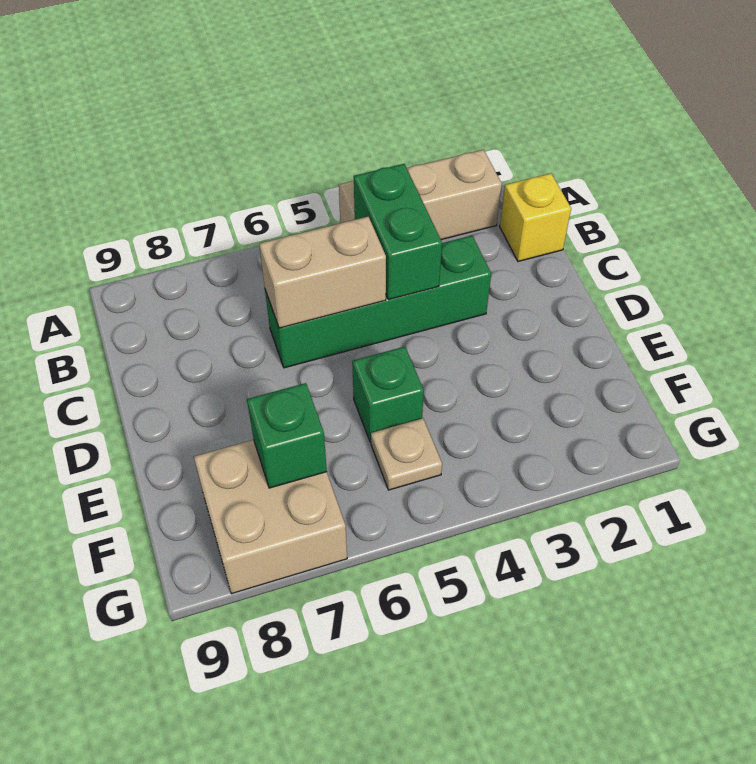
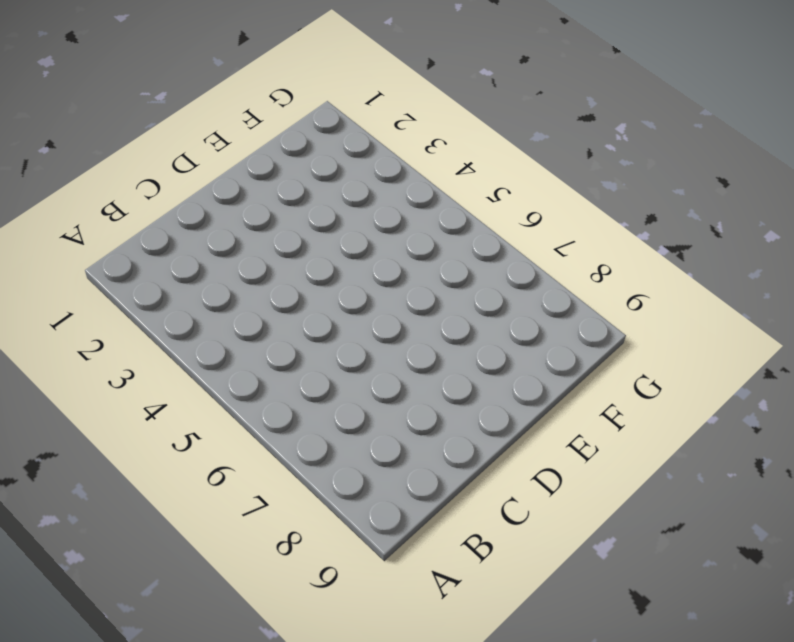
none -> tan brick A2:A4 level 1
none -> yellow brick B1 level 1

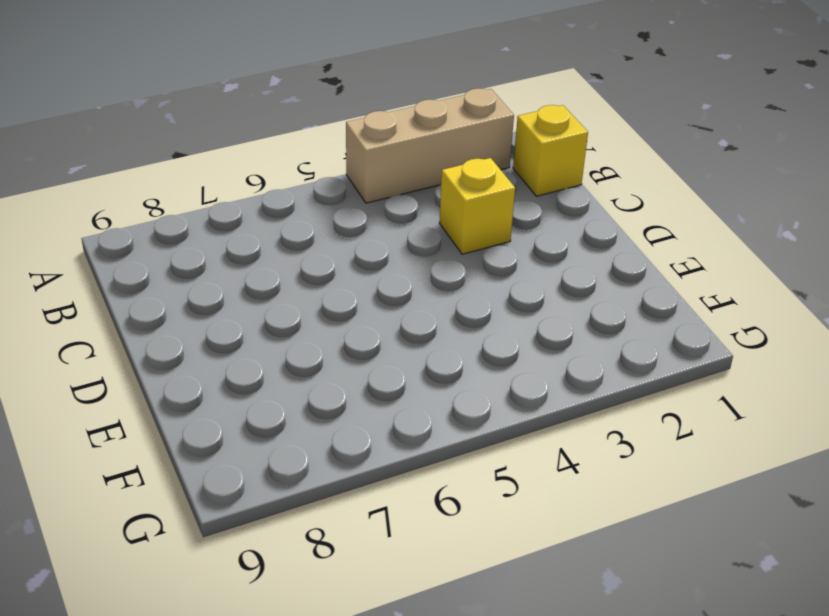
yellow brick C3 level 1 -> green brick C3:C6 level 1
none -> green brick E5 level 1
none -> tan plate F5 level 1

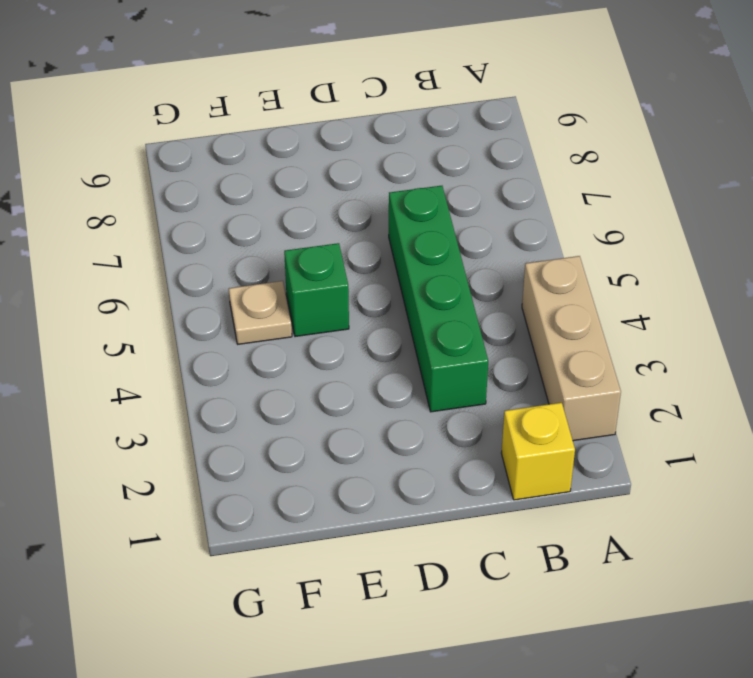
none -> tan brick F7:G8 level 1
none -> green brick B4:C4 level 2

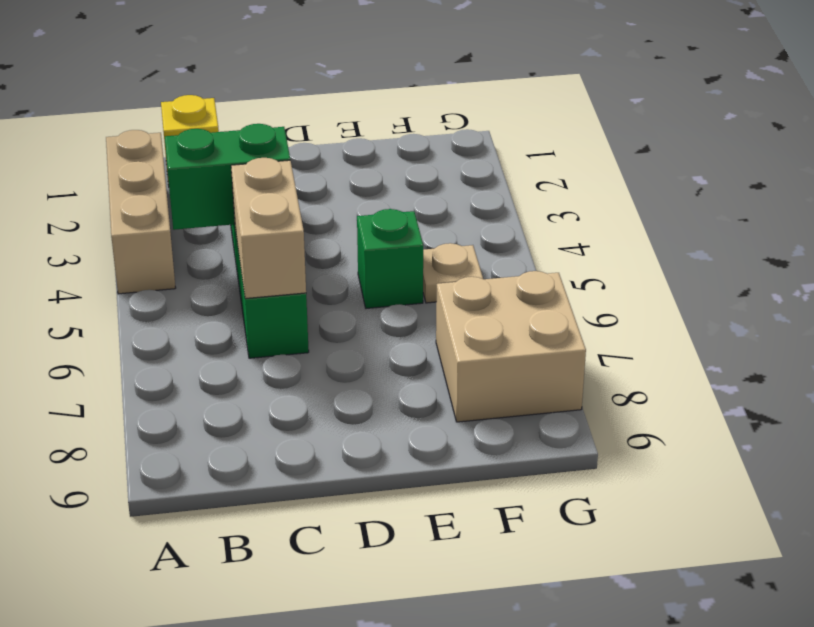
none -> green brick F7 level 2

